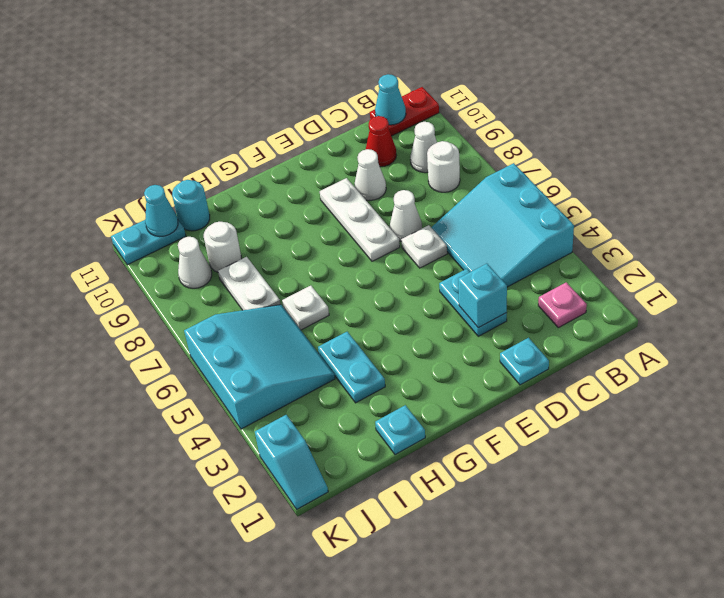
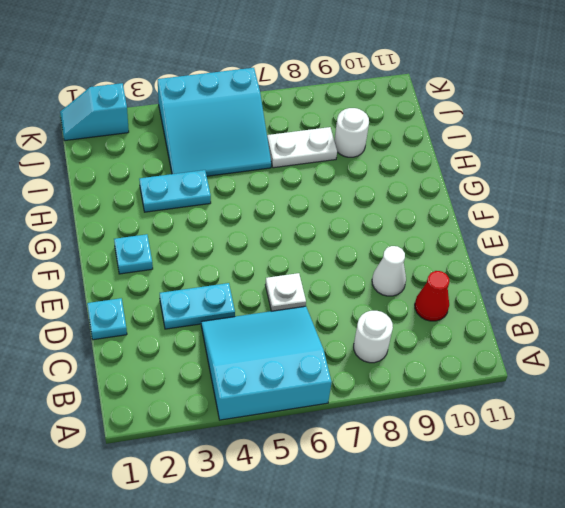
cyan plate F2 level 1 -> cyan plate H1 level 1
none -> red plate A11:B11 level 1
none -> pink plate B2 level 1
none -> white cone B9 level 1

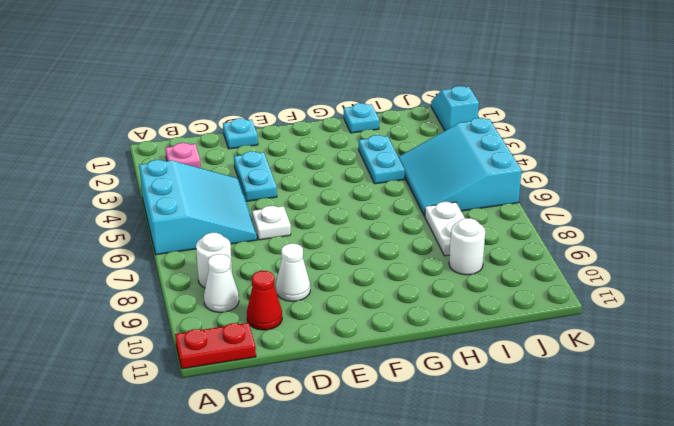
none -> white cone D7 level 1
none -> white plate E7:E9 level 1
none -> white plate H6 level 1

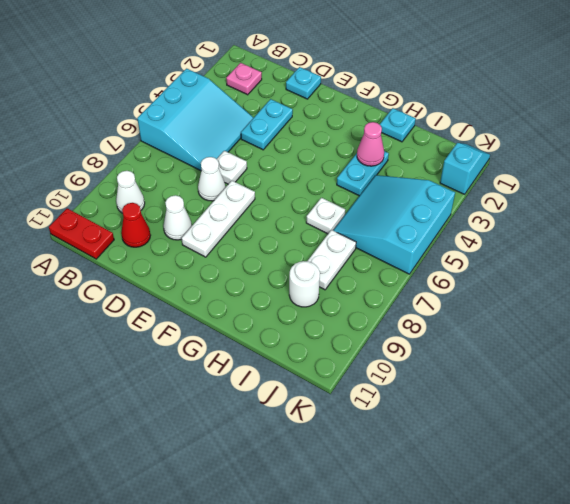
pink cone H3 level 2 -> none
none -> white round brick B8 level 1
none -> cyan round brick I11 level 1
none -> white cone J9 level 1

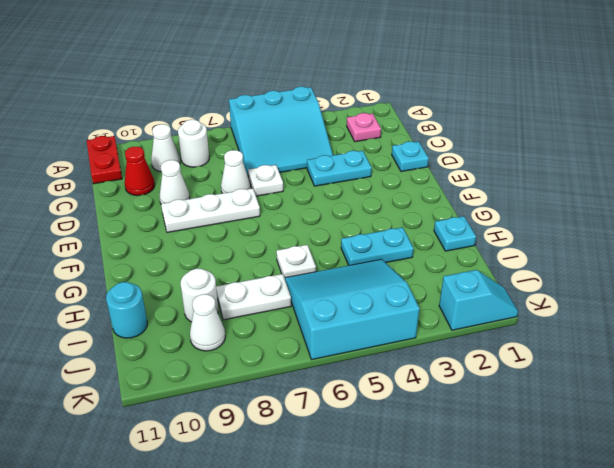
none -> cyan plate J11:K11 level 1
none -> cyan cone B11 level 2
none -> cyan brick D3 level 2

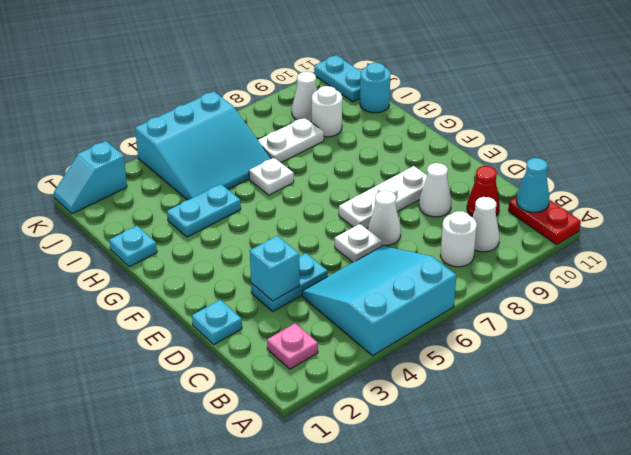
none -> cyan cone J11 level 2

